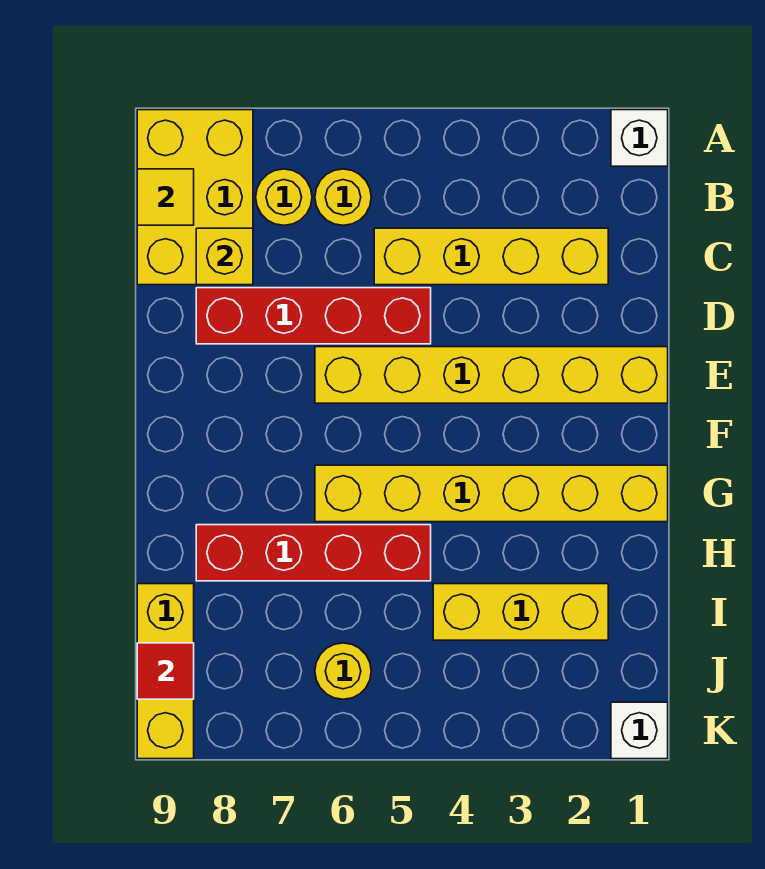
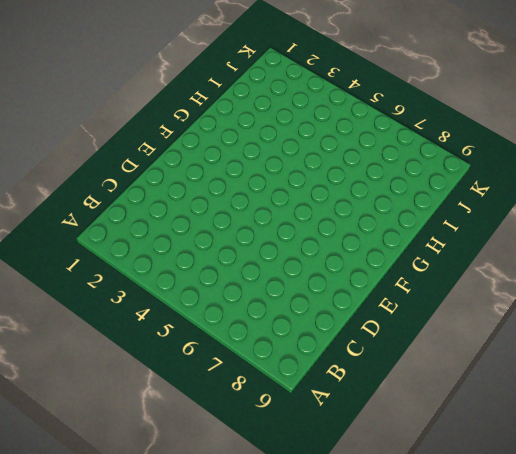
none -> white brick A1 level 1
none -> yellow brick A8:C9 level 1
none -> yellow round brick B6 level 1

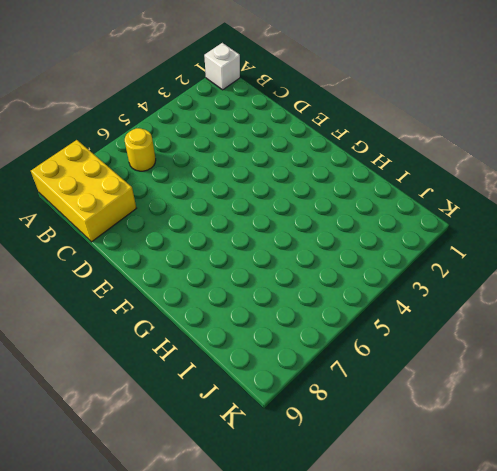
none -> yellow round brick B7 level 1
none -> yellow brick C2:C5 level 1
none -> red brick D5:D8 level 1

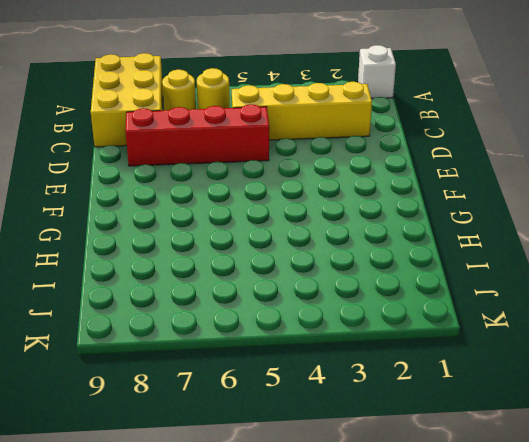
none -> yellow brick E1:E6 level 1
none -> yellow brick G1:G6 level 1
none -> red brick H5:H8 level 1

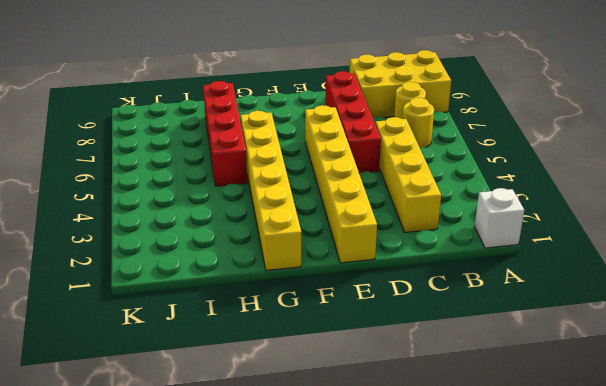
none -> yellow brick I2:I4 level 1
none -> yellow brick I9:K9 level 1
none -> yellow round brick J6 level 1

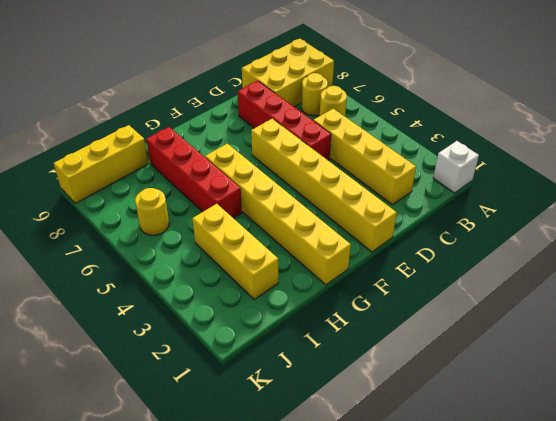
none -> white brick K1 level 1
none -> yellow tile B9 level 2
none -> yellow brick C8 level 2

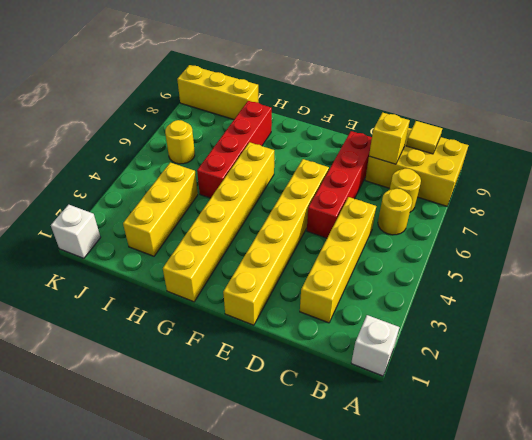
none -> red tile J9 level 2

